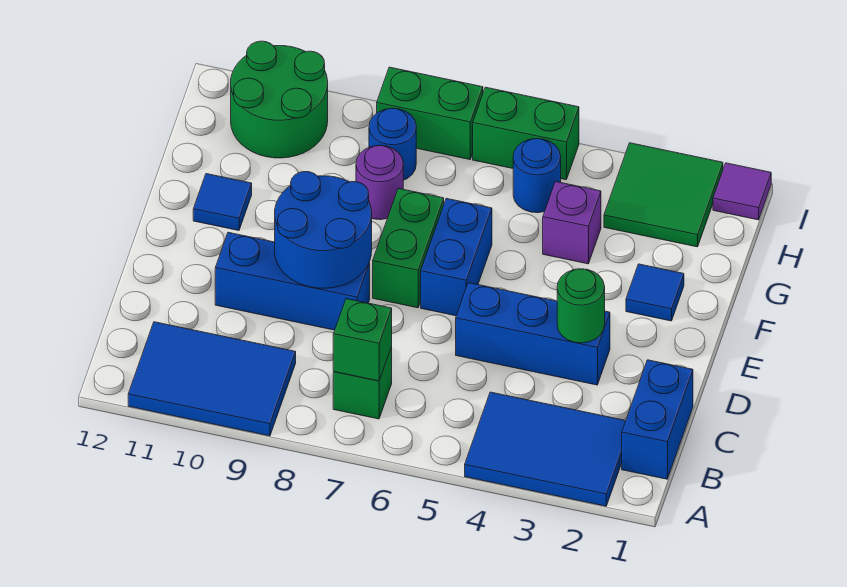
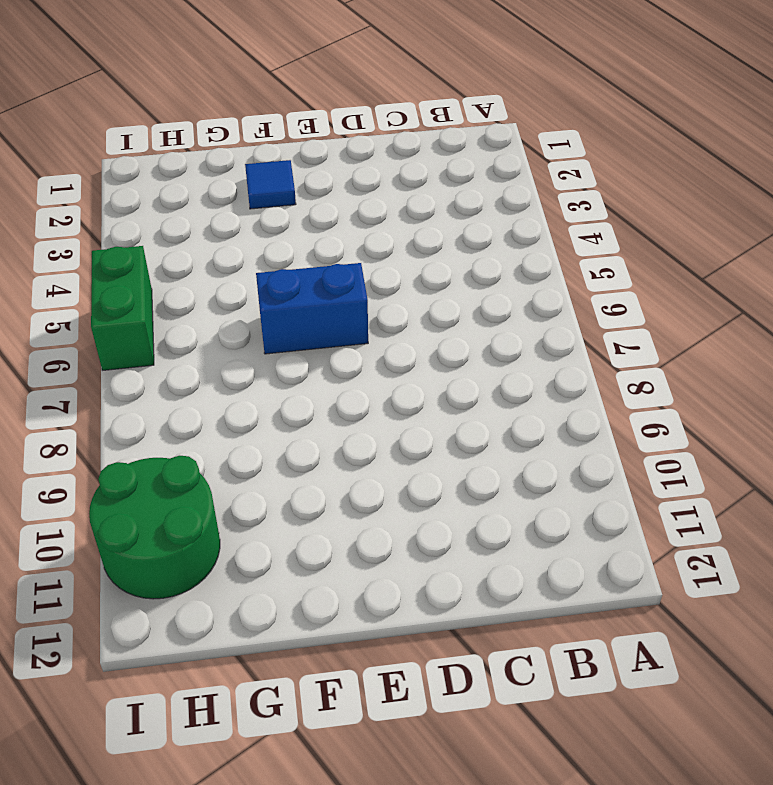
none -> blue tile A2:B4 level 1
none -> blue tile A9:B11 level 1
none -> blue brick B1:C1 level 1

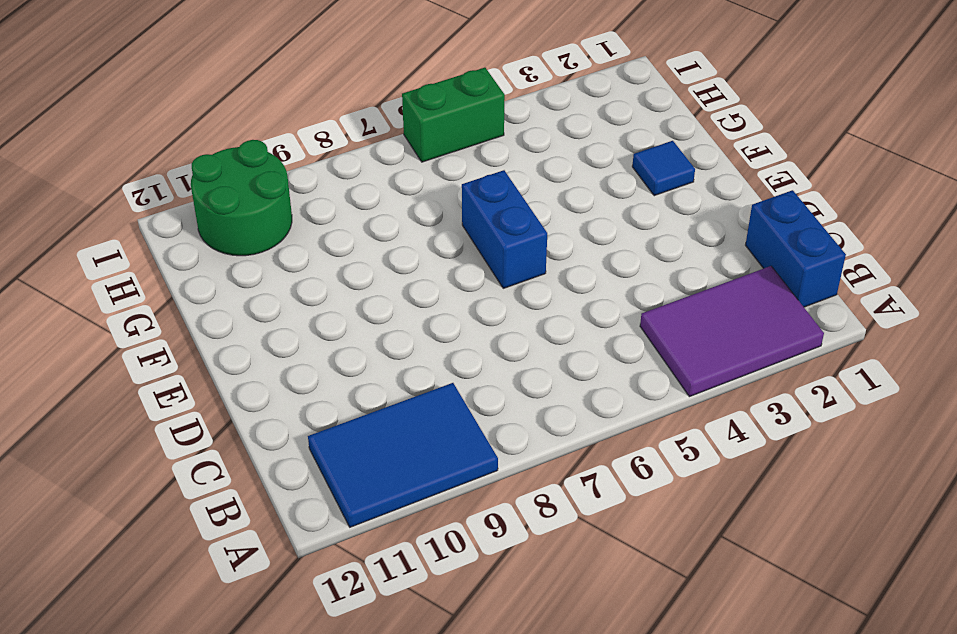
purple tile A2:B4 level 1 -> blue tile A2:B4 level 1
none -> green brick B7 level 1
none -> blue brick D3:D5 level 1
none -> blue brick D8:D10 level 1

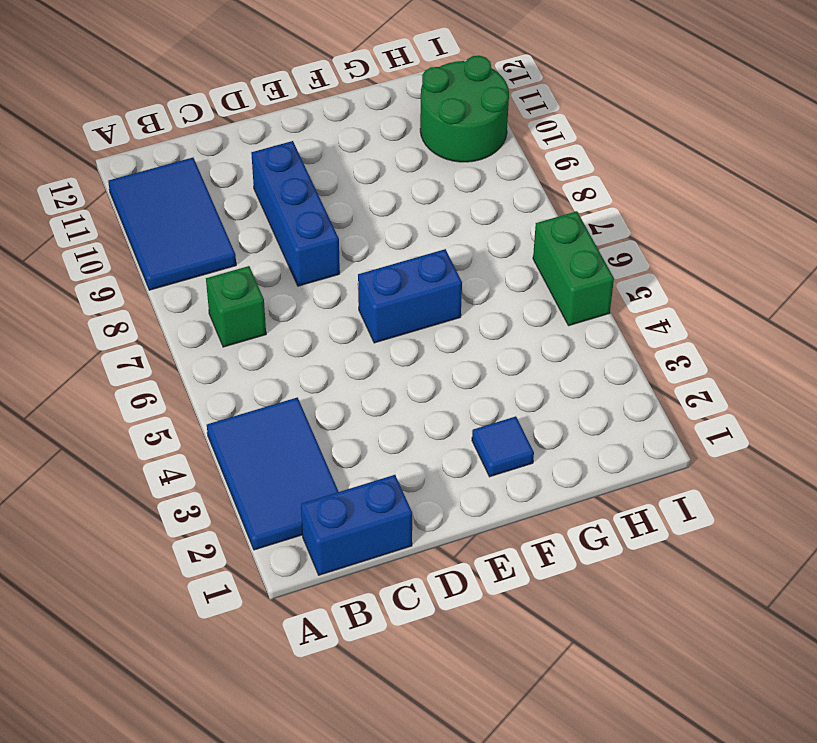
none -> blue brick D3:D5 level 1
none -> green brick E7:F7 level 1
none -> blue tile F11 level 1

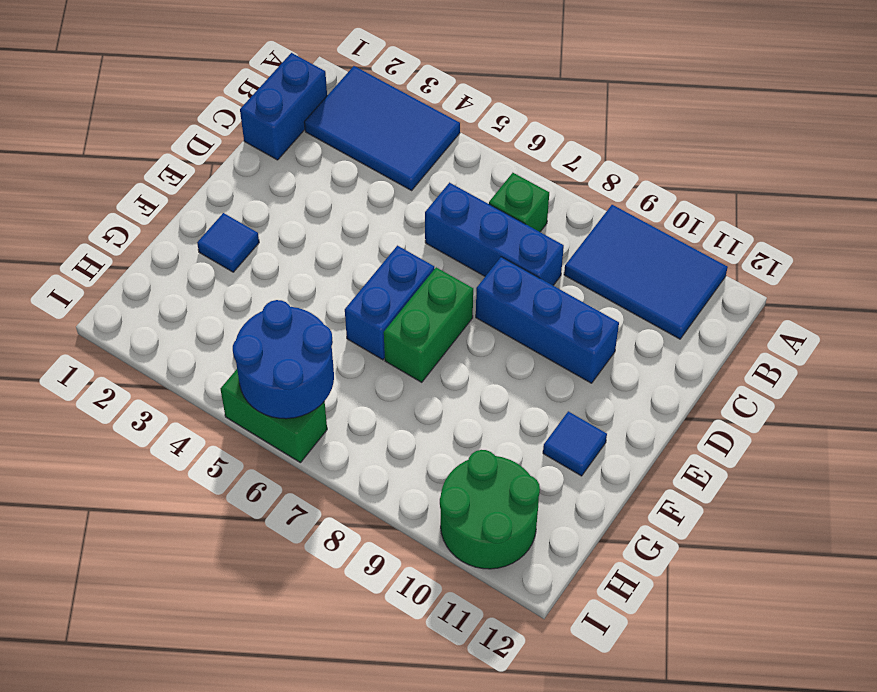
blue brick C6:C8 level 1 -> blue brick D3:D5 level 1
blue round brick H5:I6 level 2 -> blue round brick D8:E9 level 2
none -> purple brick G4 level 1
none -> purple round brick G8 level 1
none -> green tile H2:I3 level 1

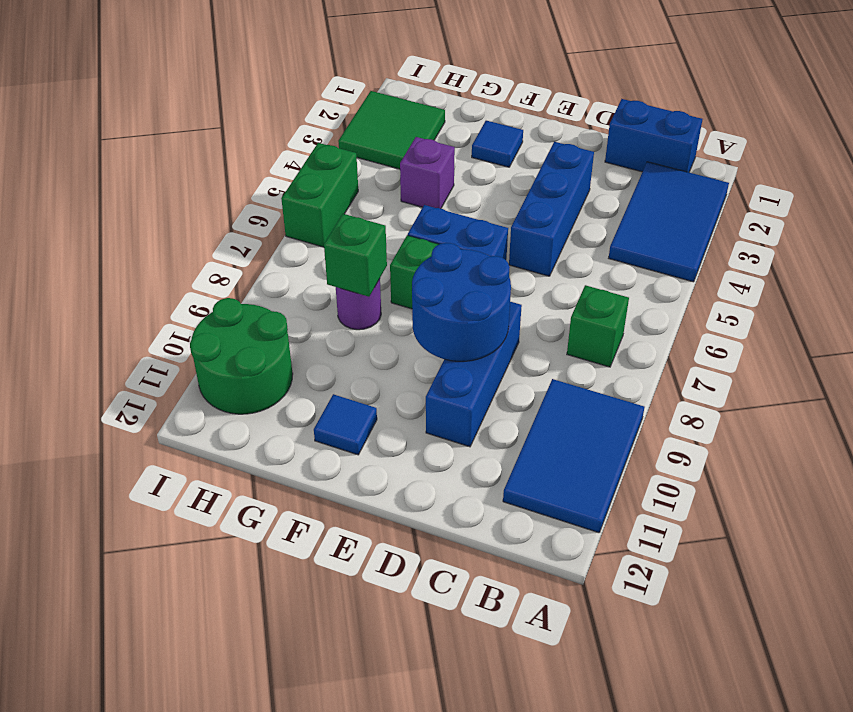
green brick G8 level 2 -> green brick B7 level 2
none -> blue round brick H5 level 1
none -> blue round brick H8 level 1
none -> purple tile I1 level 1

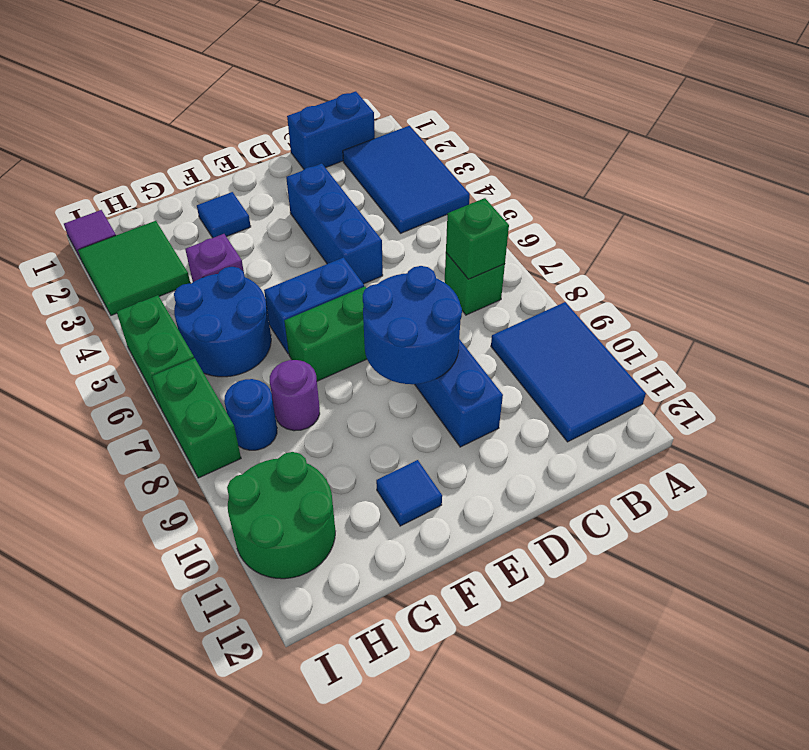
blue round brick G5:H6 level 1 -> blue round brick H5 level 1
none -> green round brick D3 level 2

